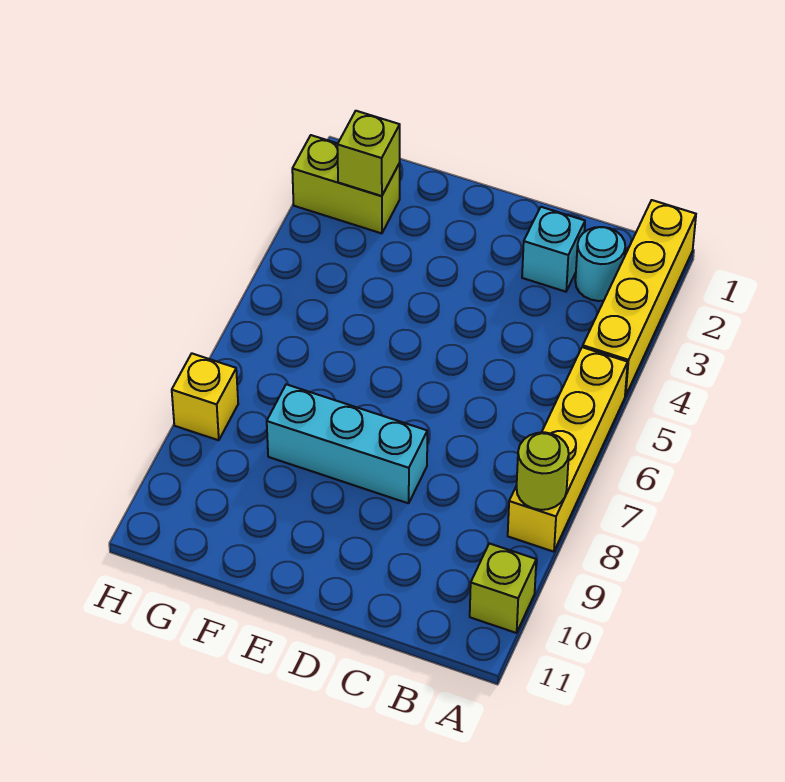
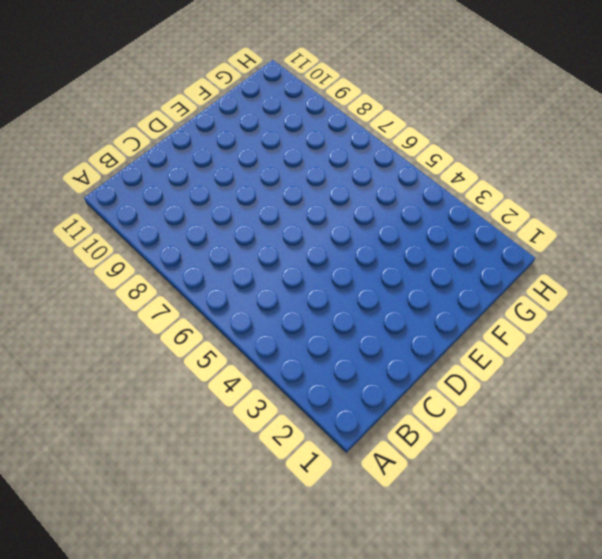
none -> yellow brick A1:A4 level 1
none -> yellow brick A5:A8 level 1

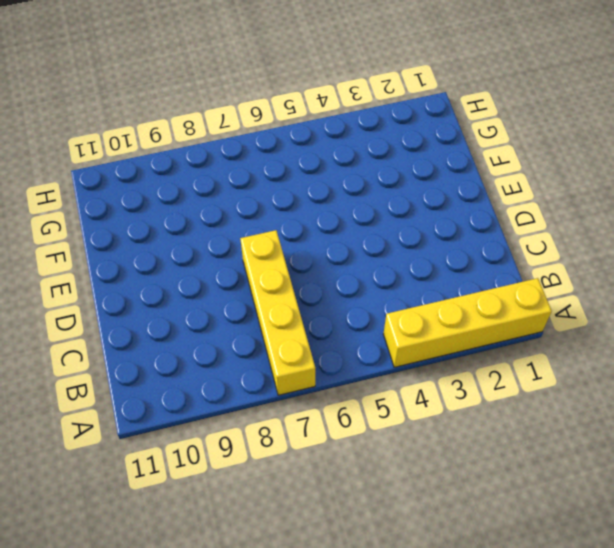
yellow brick A7:D7 level 1 -> yellow brick A5:A8 level 1
none -> lime brick A10 level 1
none -> cyan round brick B2 level 1

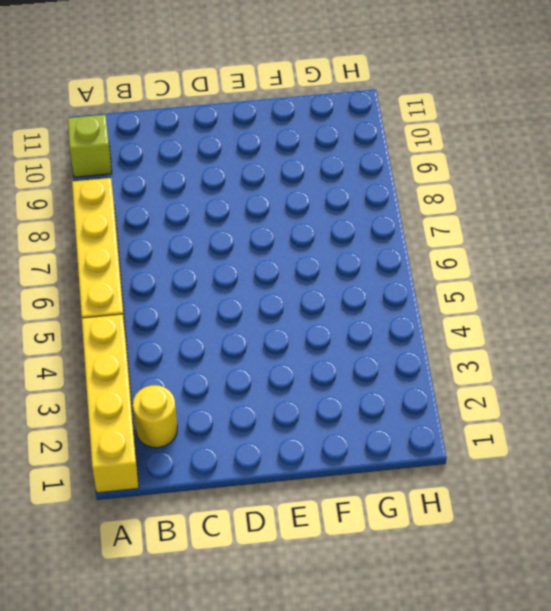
yellow round brick B2 level 1 -> cyan round brick B2 level 1
none -> cyan brick C2 level 1
none -> cyan brick D8:F8 level 1

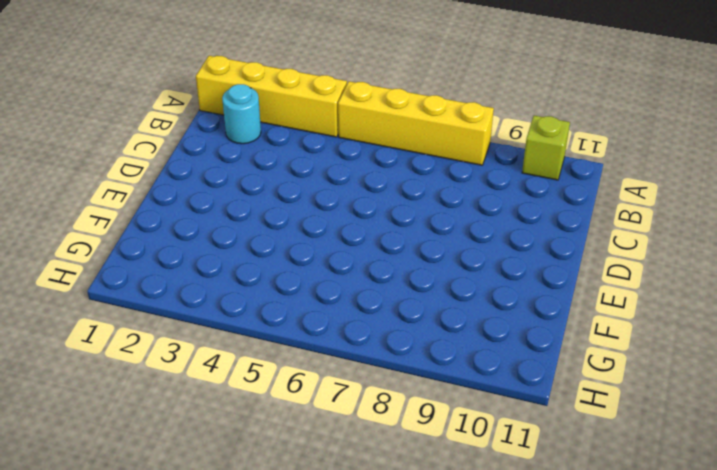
none -> cyan brick C2 level 1
none -> cyan brick D8:F8 level 1

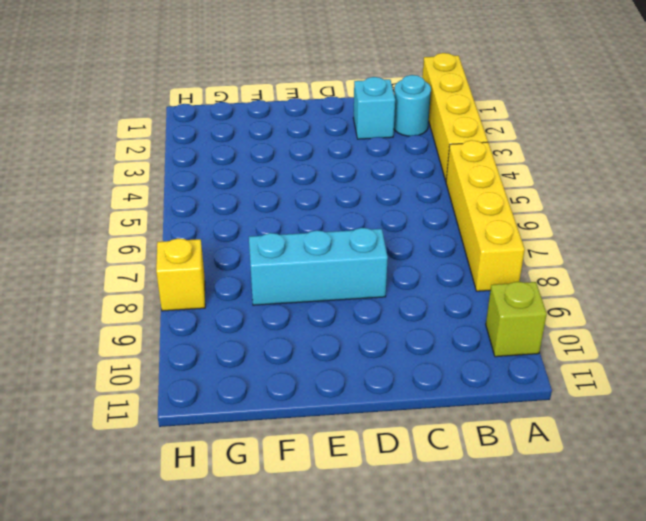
none -> lime brick G2:H2 level 1
none -> lime round brick A8 level 2

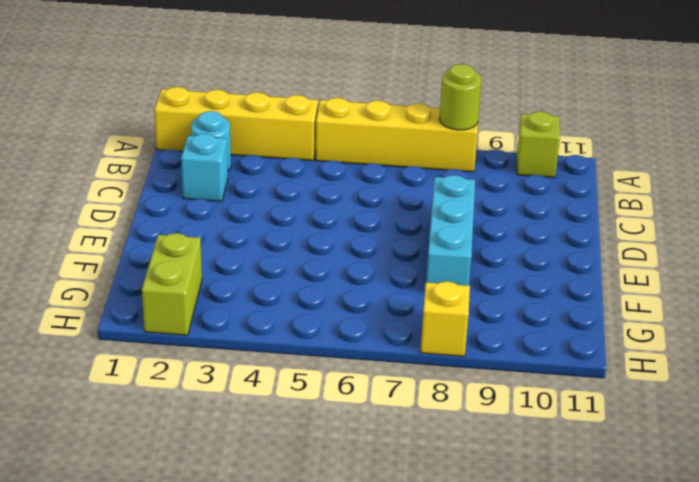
none -> lime brick G2 level 2

